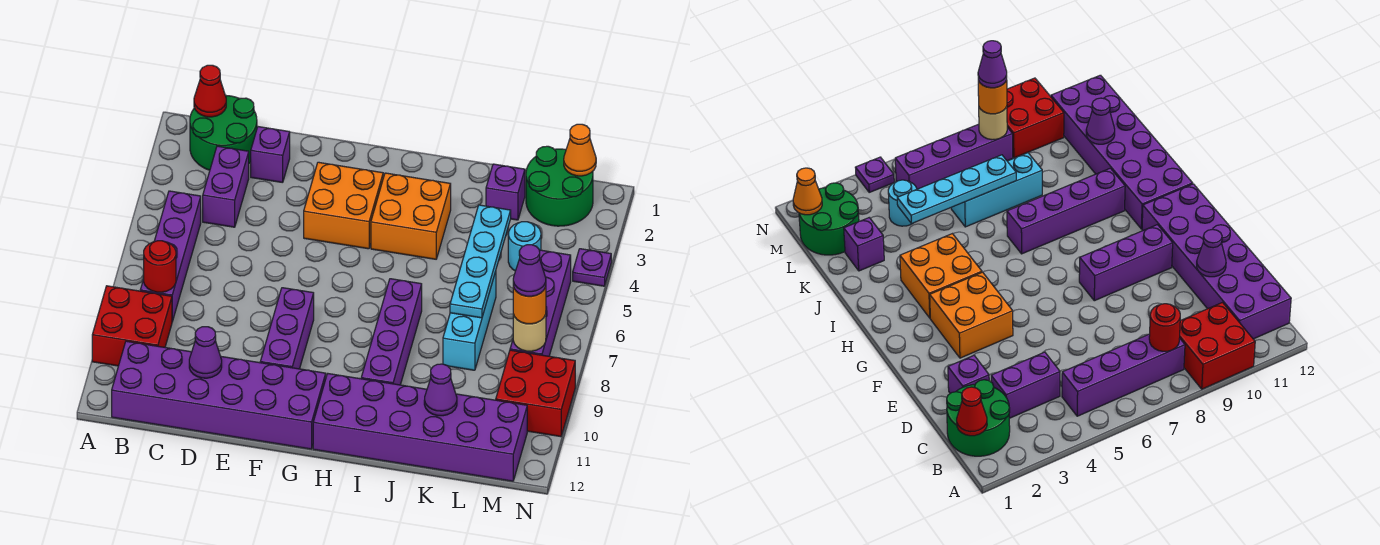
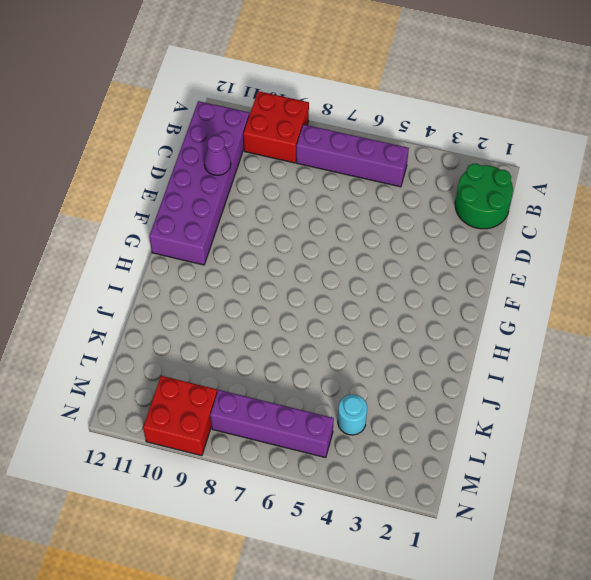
none -> purple brick C3:C4 level 1
none -> purple brick D2 level 1
none -> orange brick F3:G4 level 1

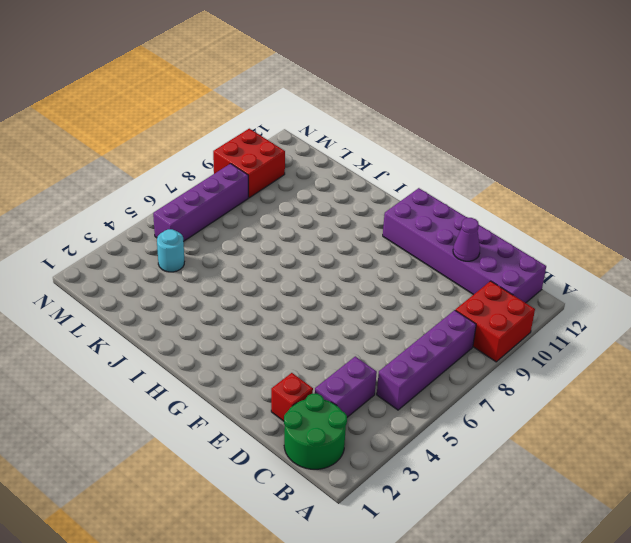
red brick D2 level 1 -> purple brick D2 level 1
none -> orange brick F3:G4 level 1
none -> purple brick F8:F10 level 1
none -> orange brick H3:I4 level 1

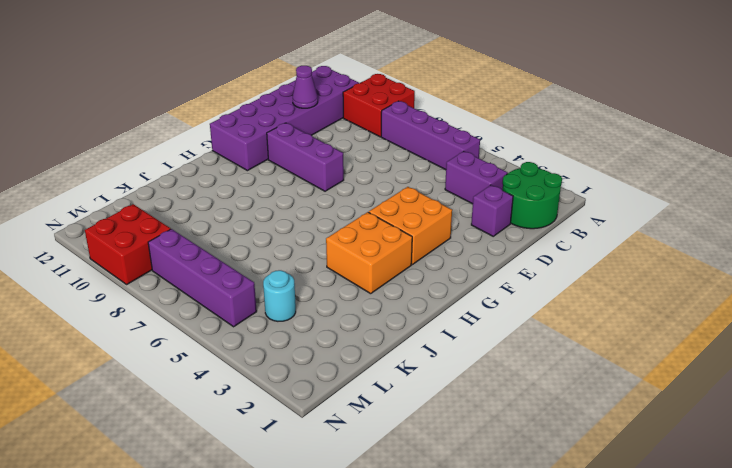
none -> purple brick H11:M12 level 1
none -> purple brick I7:I10 level 1
none -> purple brick K2 level 1

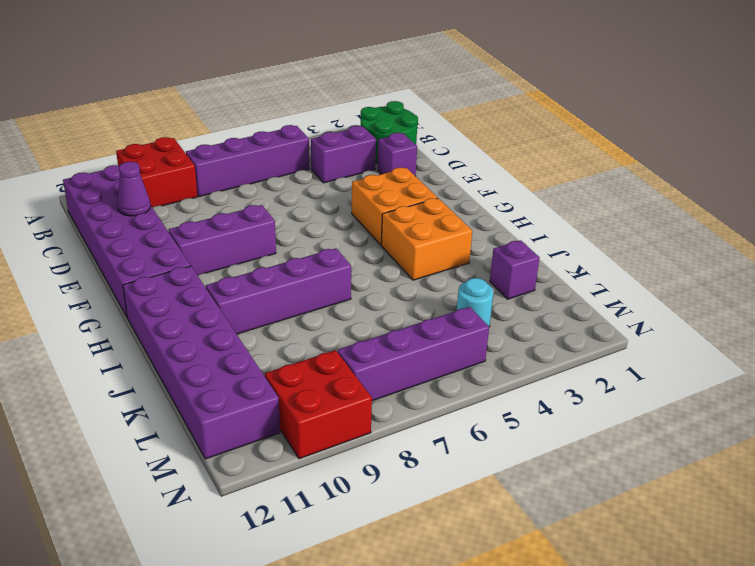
none -> cyan brick K6:K8 level 1
none -> green round brick L1:M2 level 1
none -> purple plate N4 level 1

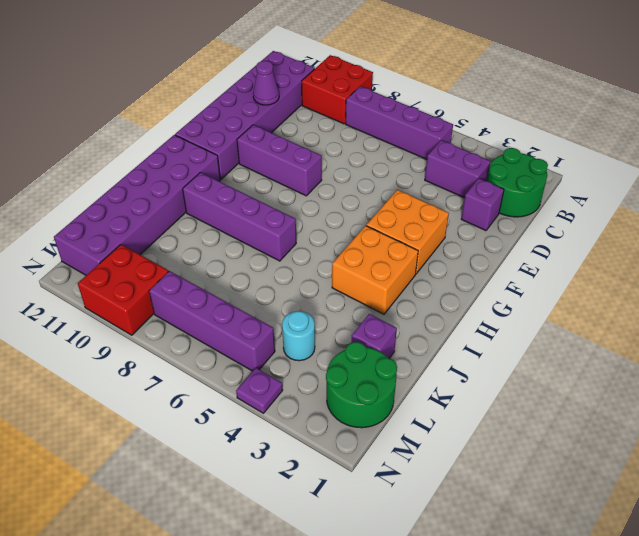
none -> cyan brick K6:K8 level 1
none -> red cone B1 level 2
none -> red round brick B8 level 2

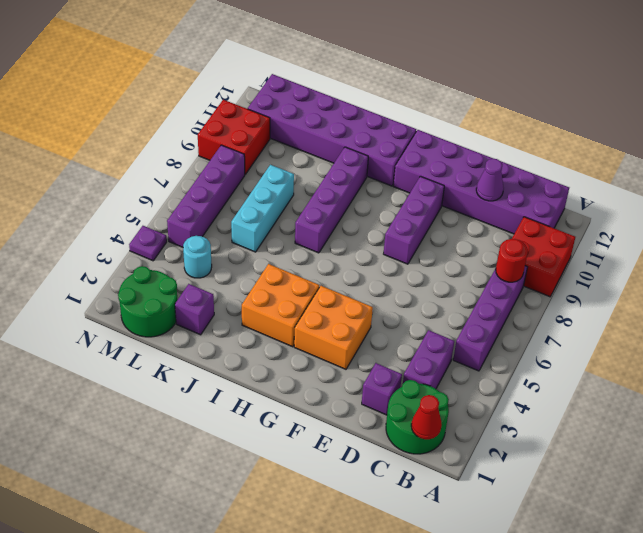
none -> cyan plate K4:K7 level 2
none -> purple cone K11 level 2
none -> orange cone M1 level 2

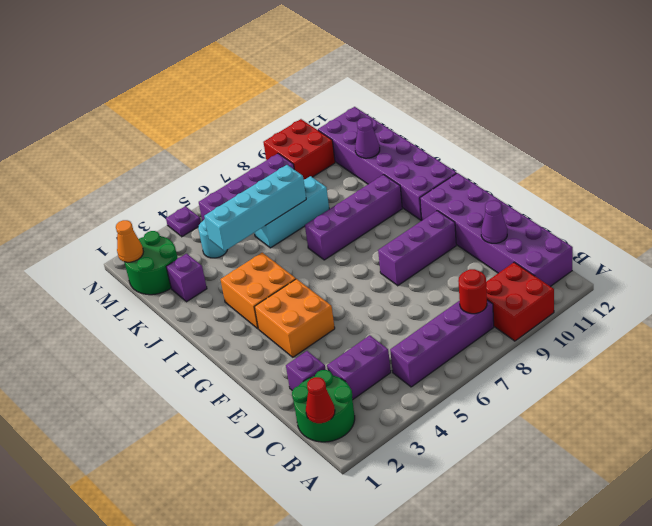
cyan brick K4:K7 level 2 -> cyan plate K4:K7 level 2
none -> tan round brick M8 level 2
none -> orange round brick M8 level 3
none -> purple cone M8 level 4

